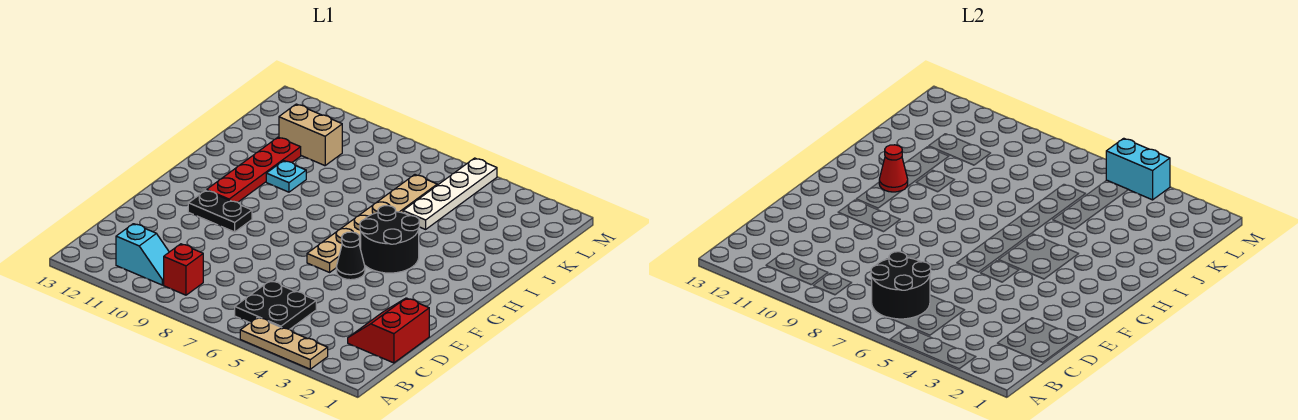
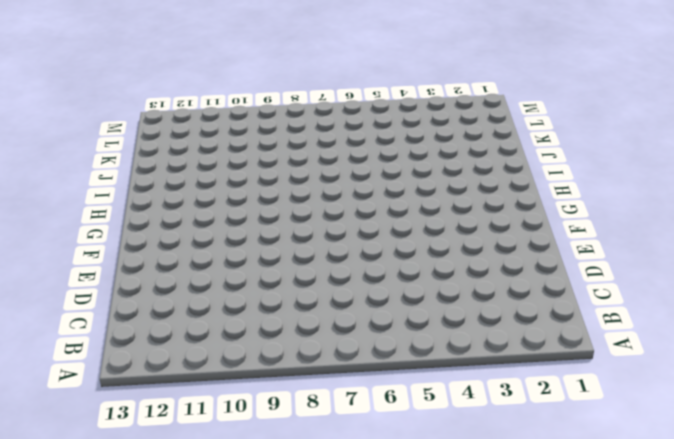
none -> tan plate A3:A5 level 1
none -> black plate B5:C6 level 1
none -> red brick B9 level 1

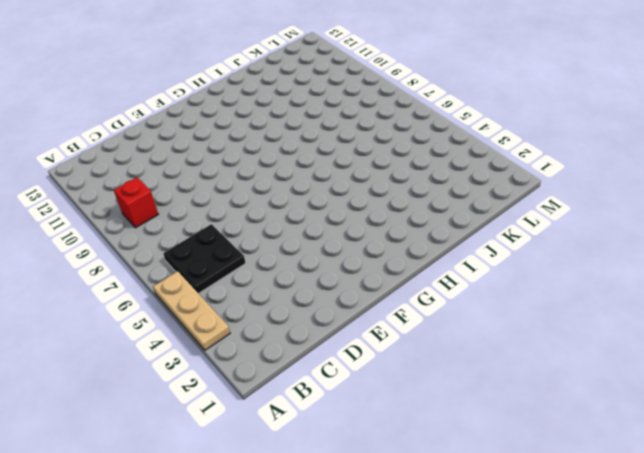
none -> cyan slope B10:B11 level 1 top 11
none -> red slope C1:D2 level 1 top 1
none -> black cone F5 level 1

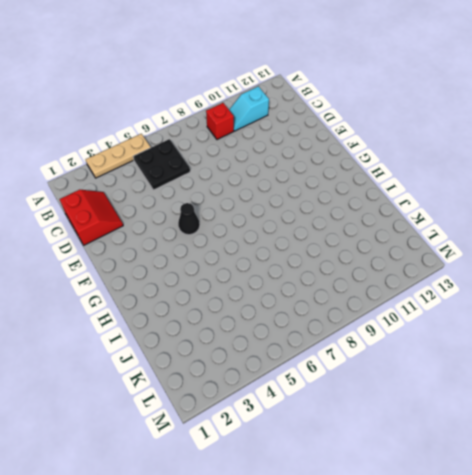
none -> tan plate F6:K6 level 1
none -> black plate F10:F11 level 1
none -> black round brick G4:H5 level 1

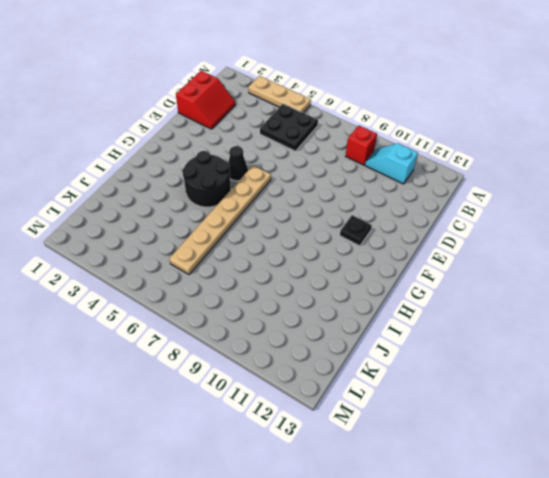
black plate F11 level 1 -> black plate F10:F11 level 1
none -> red plate G11:J11 level 1
none -> cyan plate I10 level 1
none -> white plate J5:M5 level 1

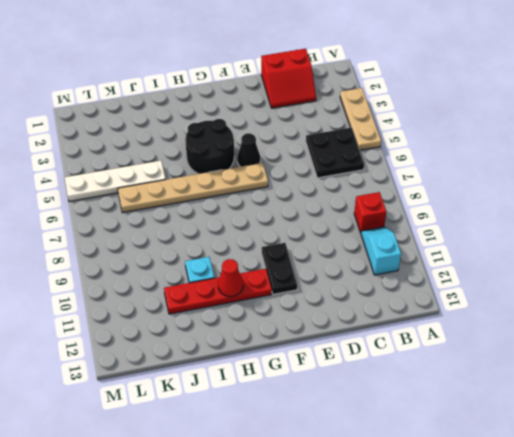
none -> tan brick K10:K11 level 1
none -> black round brick B6:C7 level 2
none -> cyan brick M4:M5 level 2

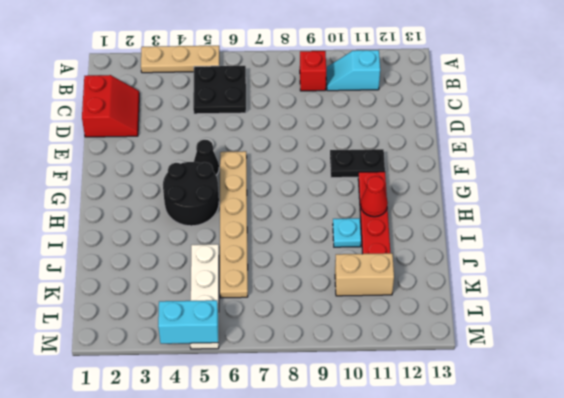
none -> black round brick B6:C7 level 2

